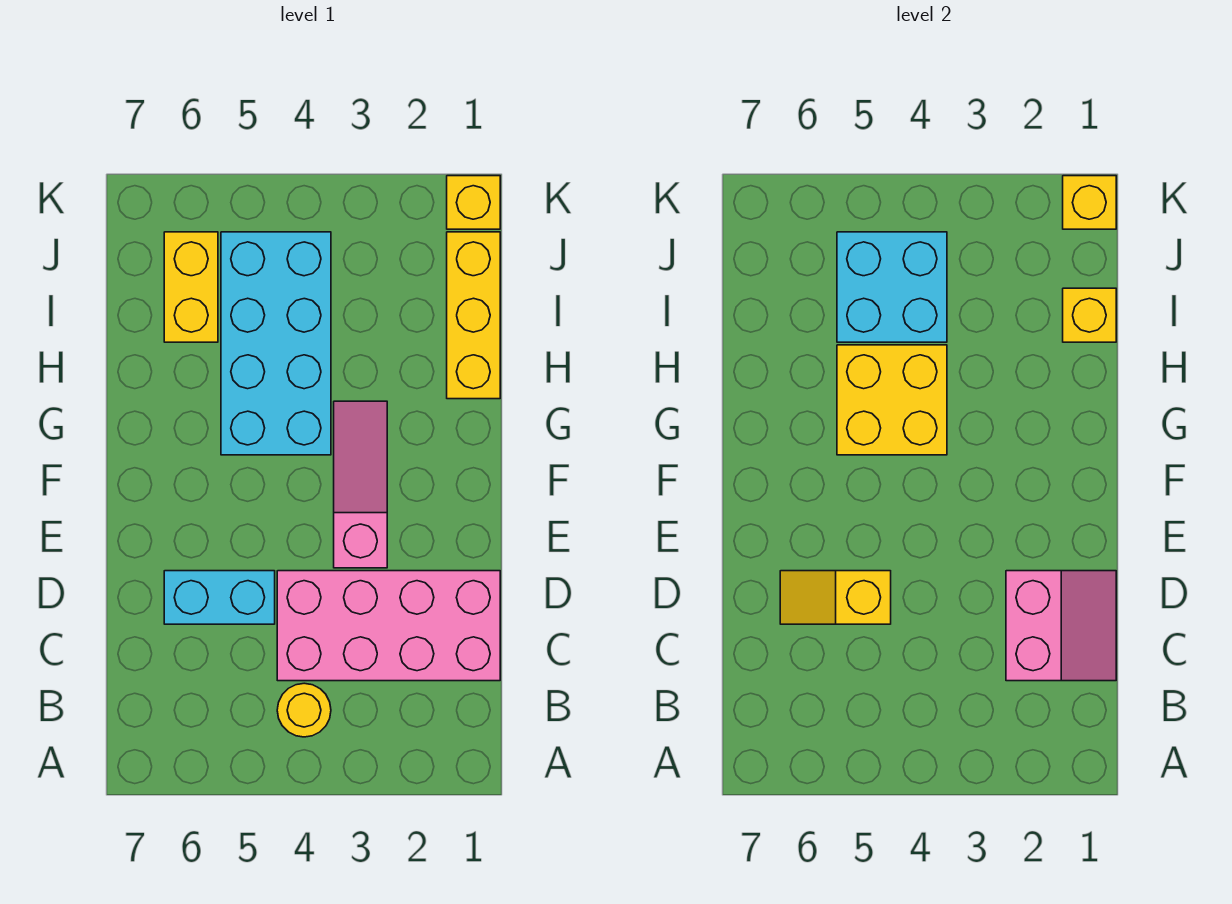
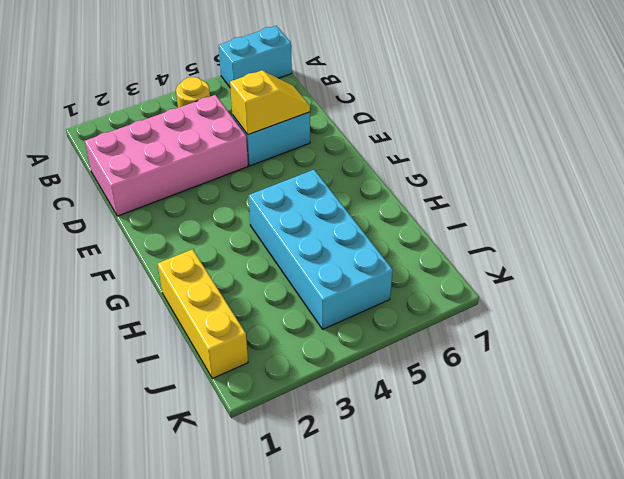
cyan brick A6:A7 level 1 -> none
none -> pink slope E3:G3 level 1 top E
none -> yellow brick I6:J6 level 1
none -> yellow brick K1 level 1

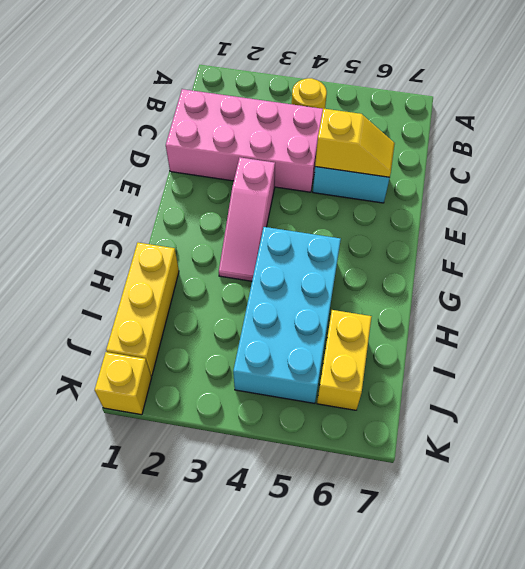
none -> pink slope C1:D2 level 2 top 2
none -> yellow brick G4:H5 level 2
none -> yellow brick I1 level 2

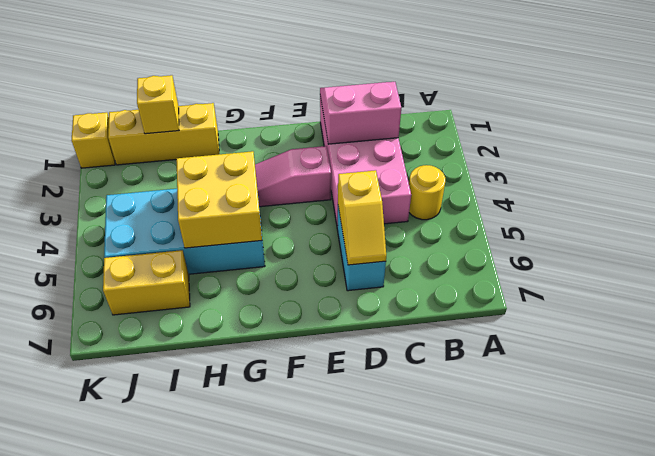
none -> cyan brick I4:J5 level 2
none -> yellow brick K1 level 2

